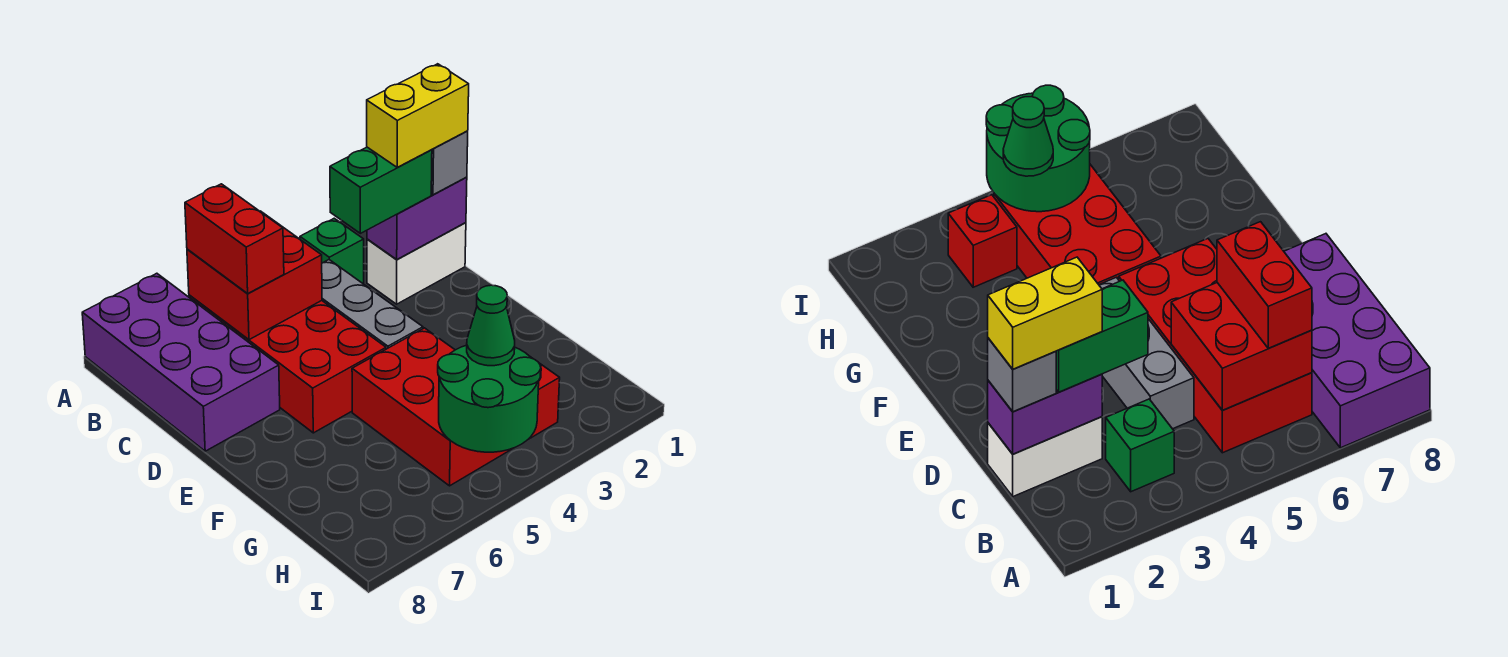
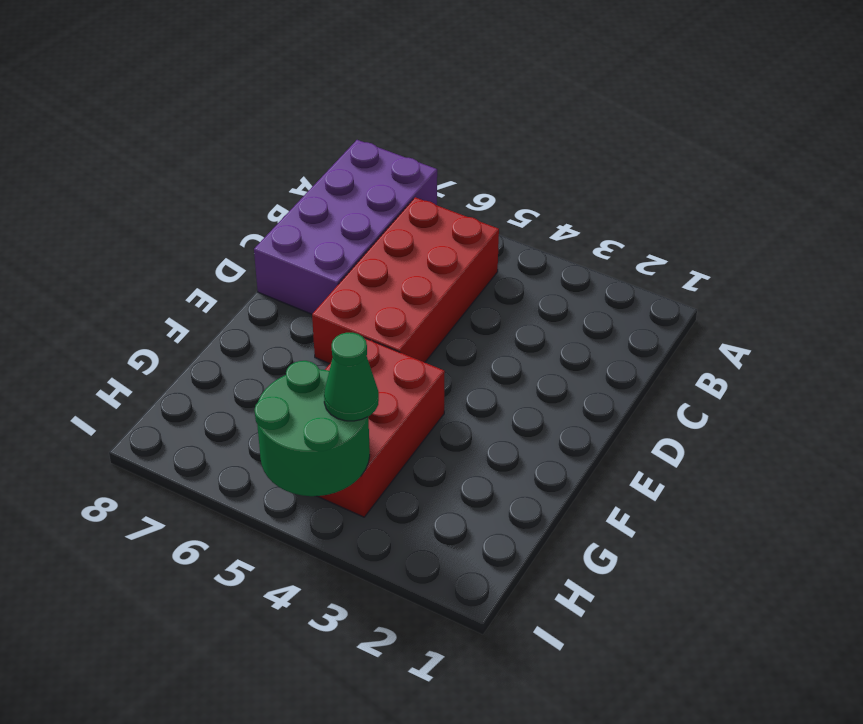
none -> green brick B3 level 1
none -> white brick C1:C2 level 1
none -> grey brick C4:E4 level 1

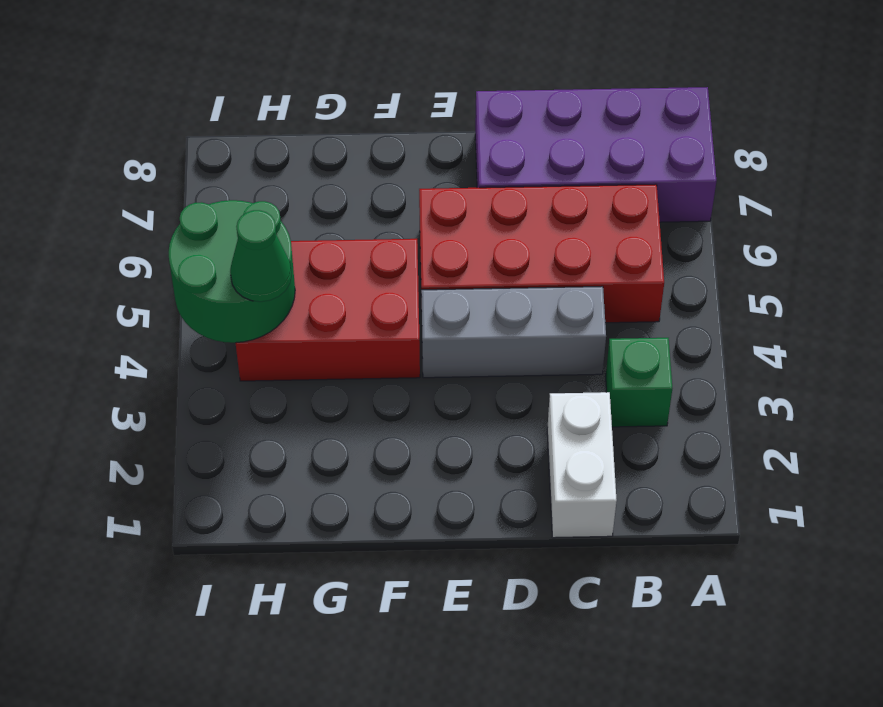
none -> red brick H3 level 1
none -> red brick B5:C6 level 2
none -> purple brick C1:C2 level 2

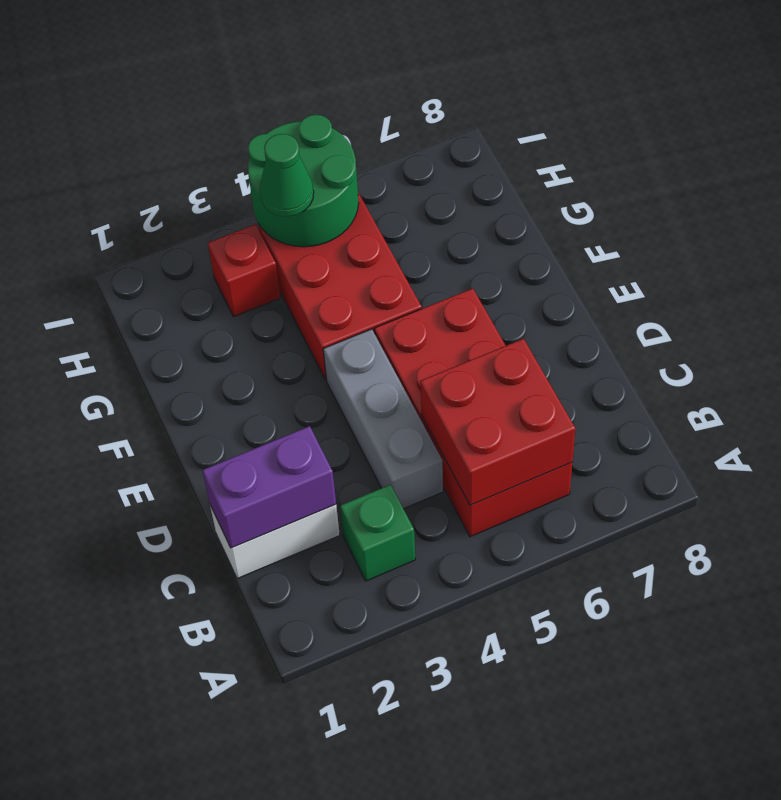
none -> purple brick A7:D8 level 1
none -> red brick B6:C6 level 3
none -> grey brick C1 level 3

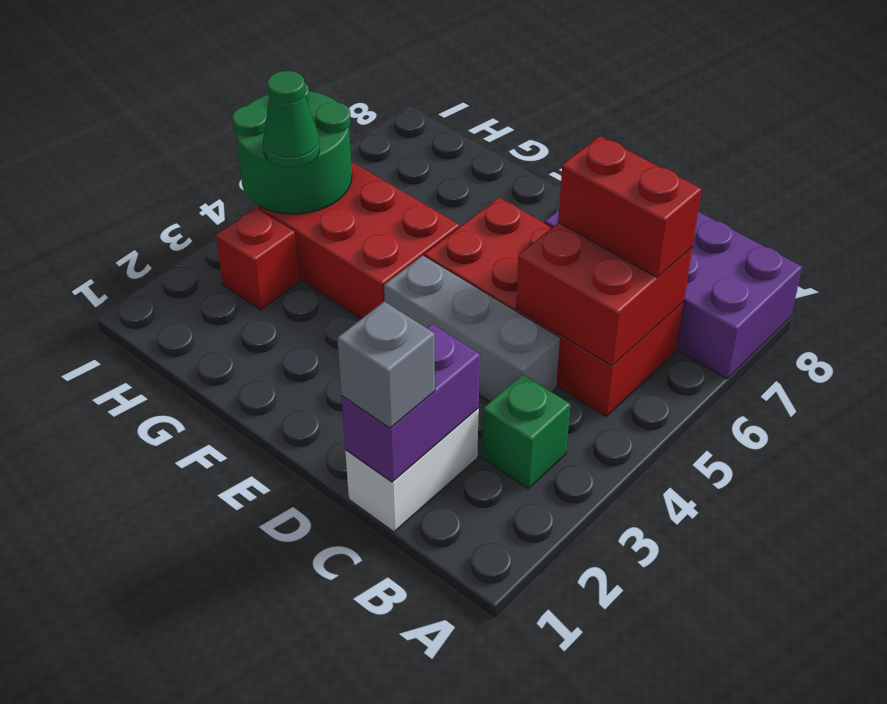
none -> green brick C2:C3 level 3
none -> yellow brick C1:C2 level 4

